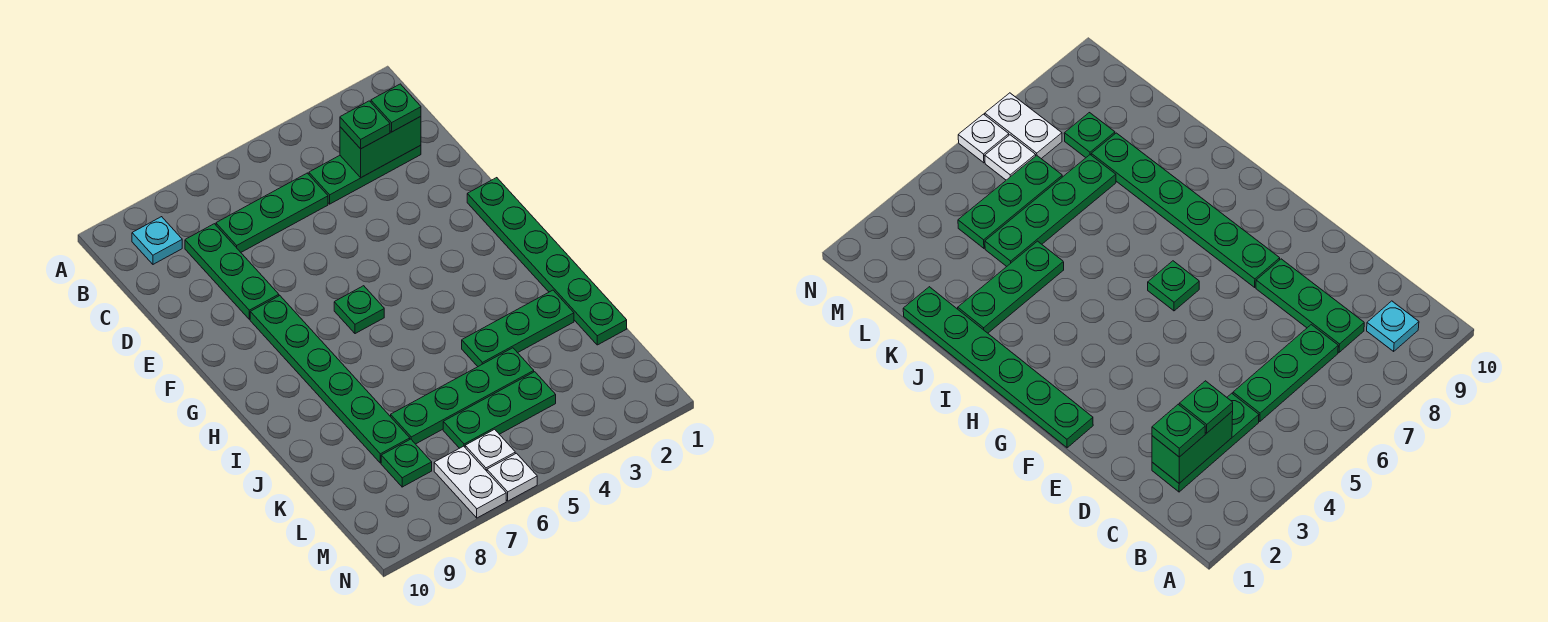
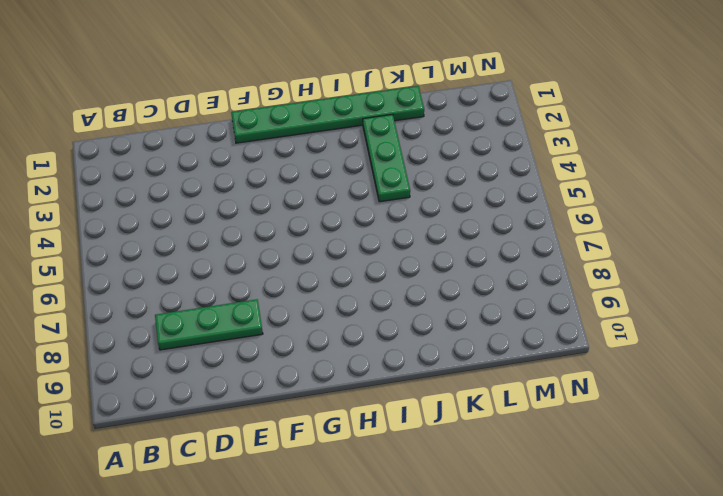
none -> cyan plate B9 level 1
none -> green plate C2:C4 level 1
none -> green plate C5:C7 level 1

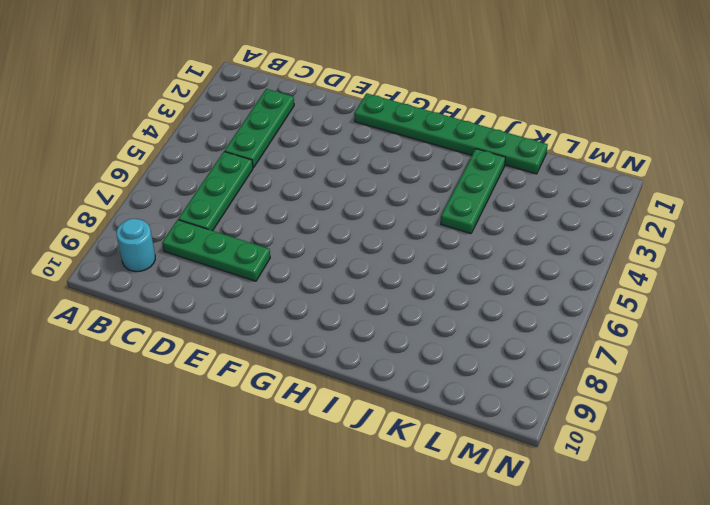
cyan round brick B9 level 1 -> cyan plate B9 level 1
none -> green plate F8:K8 level 1
none -> green plate G6 level 1
none -> green plate K4:K7 level 1

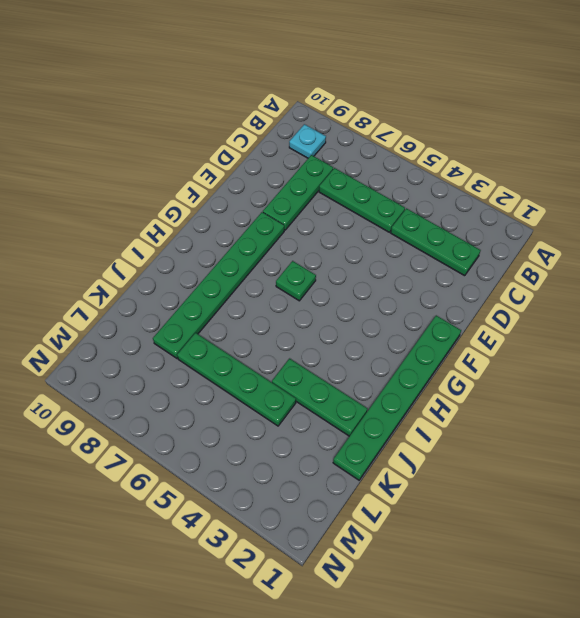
none -> green plate L4:L6 level 1
none -> green plate L8 level 1
none -> white plate M6 level 1

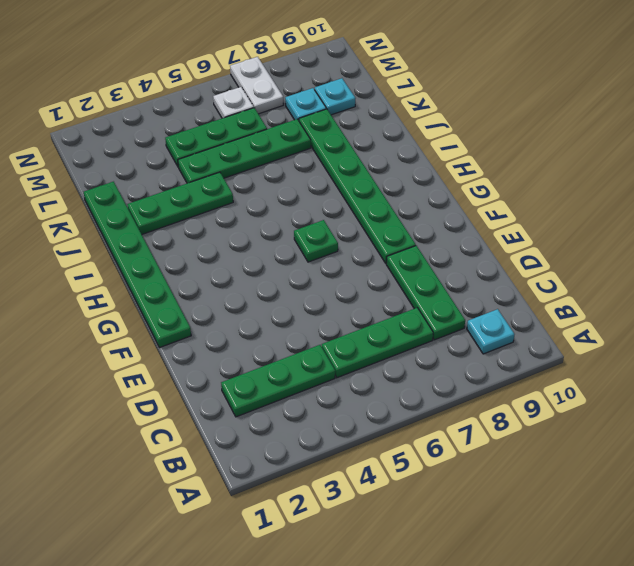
cyan plate L8 level 1 -> green plate L8 level 1
cyan plate L9 level 1 -> none
none -> white plate N6 level 1
none -> green brick C2:C3 level 2
none -> green plate C2 level 3

